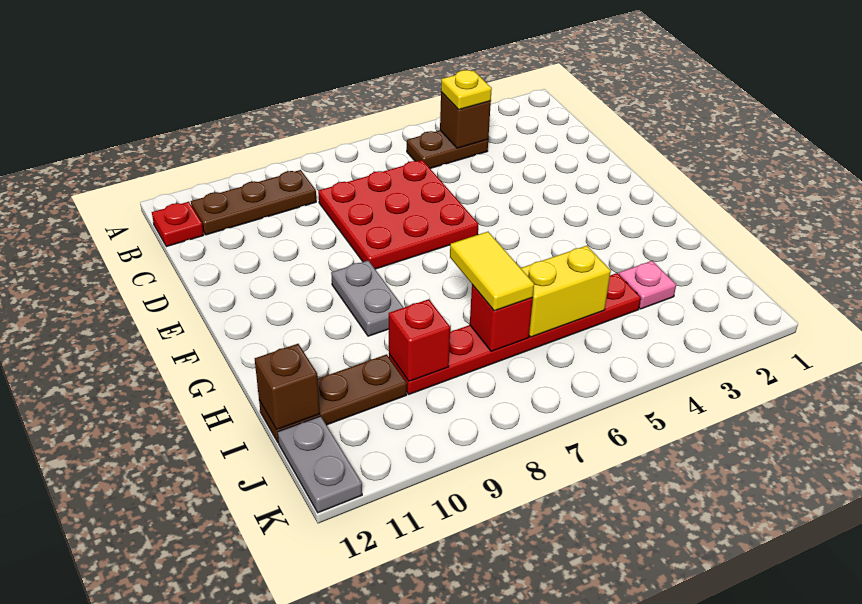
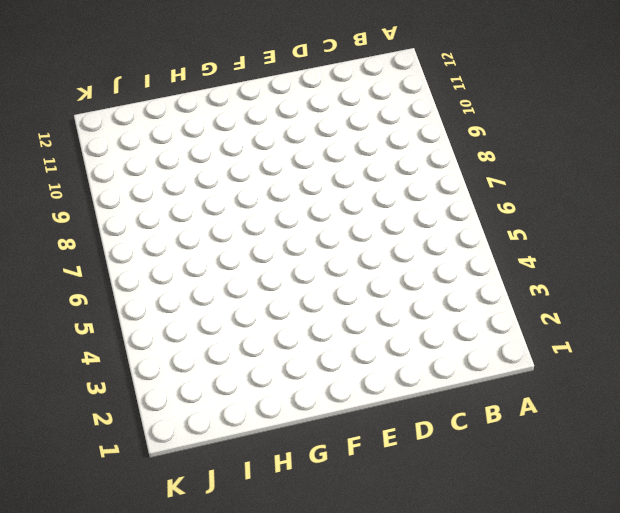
none -> brown plate B4:B5 level 1
none -> brown plate B9:B11 level 1
none -> red plate B12 level 1

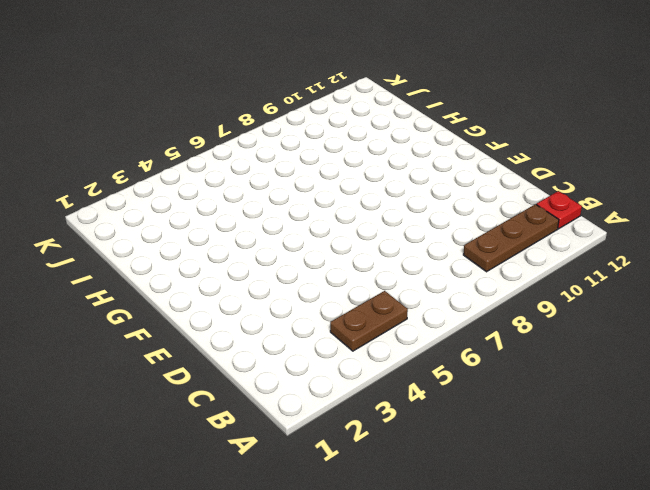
none -> red plate C6:E8 level 1
none -> grey plate F9:G9 level 1
none -> pink plate I3 level 1

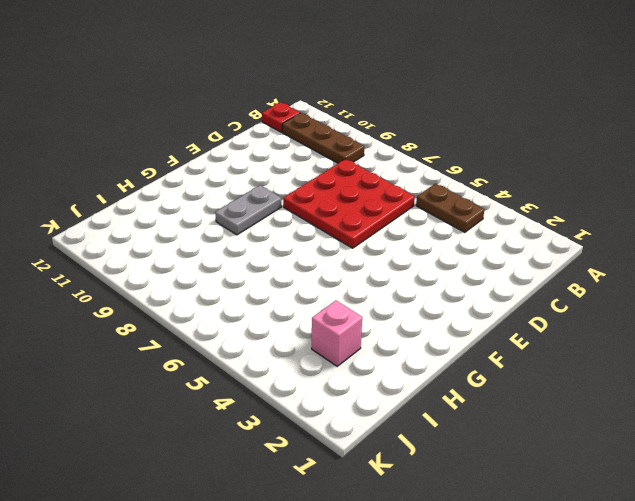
pink brick I3 level 1 -> pink plate I3 level 1
none -> red plate I4:I9 level 1
none -> brown plate I10:I12 level 1
none -> grey plate J12:K12 level 1

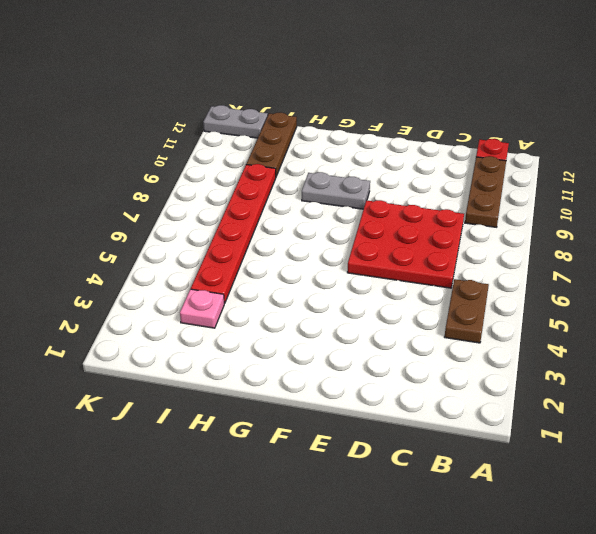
none -> brown brick B4 level 2
none -> yellow brick I5:I6 level 2
none -> red brick I7 level 2

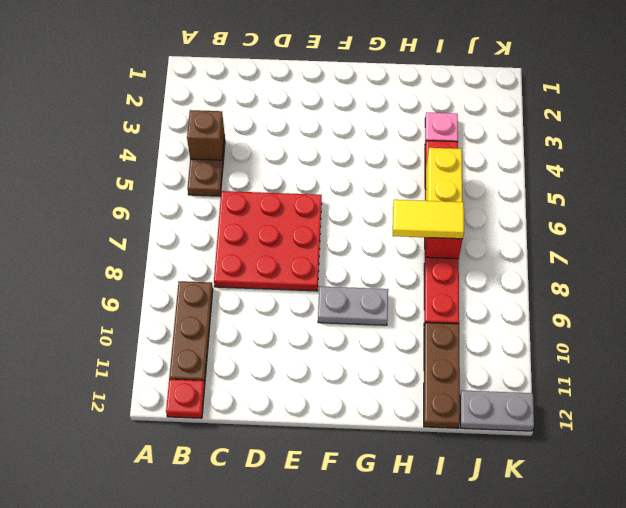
none -> red brick I9 level 2
none -> brown brick I12 level 2
none -> yellow plate B4 level 3

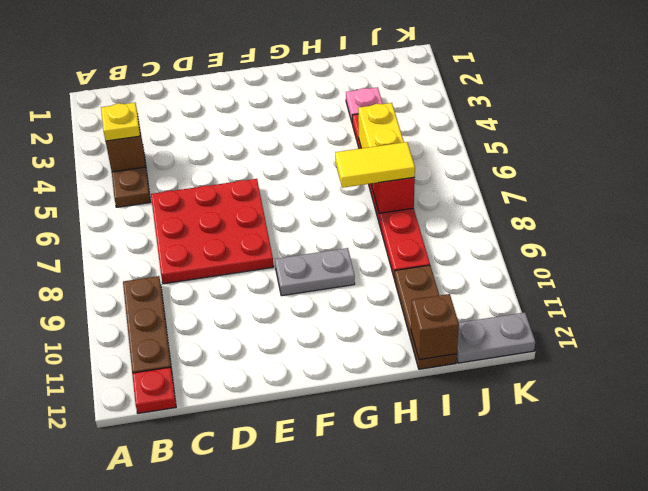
none -> red brick I9 level 2

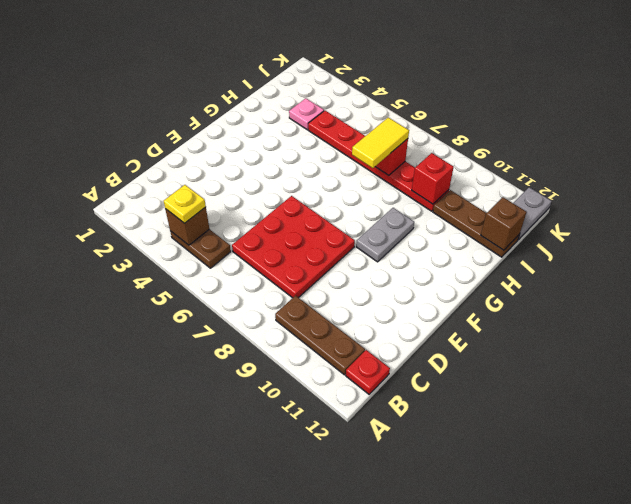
none -> yellow brick I5:I6 level 2

